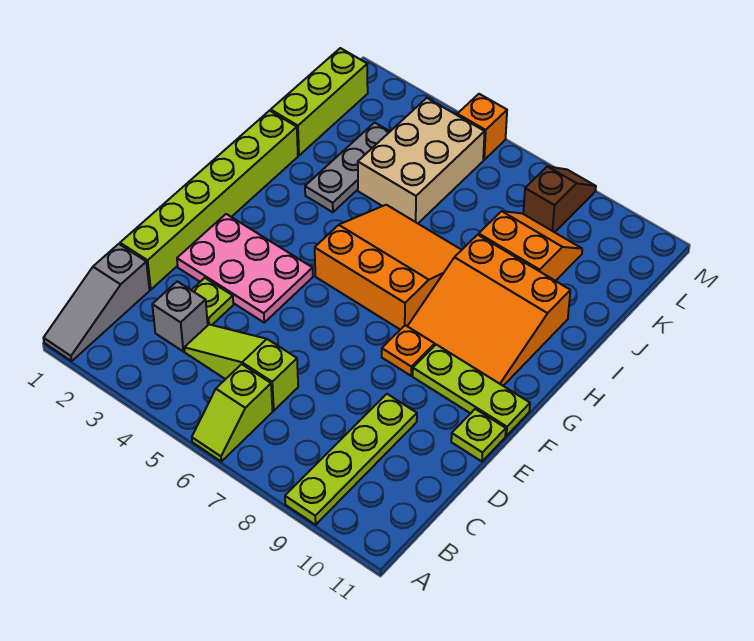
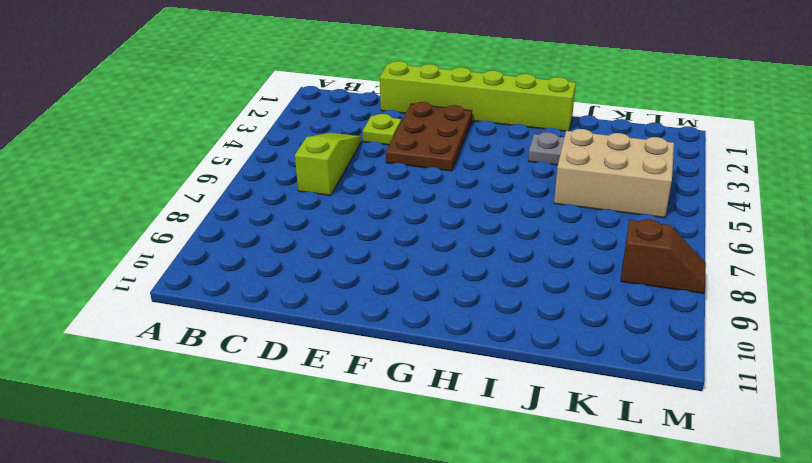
brown plate E2:F4 level 1 -> pink plate E2:F4 level 1
none -> grey slope A1:C1 level 1 top C
none -> lime slope A6:B6 level 1 top B
none -> lime plate A9:D9 level 1

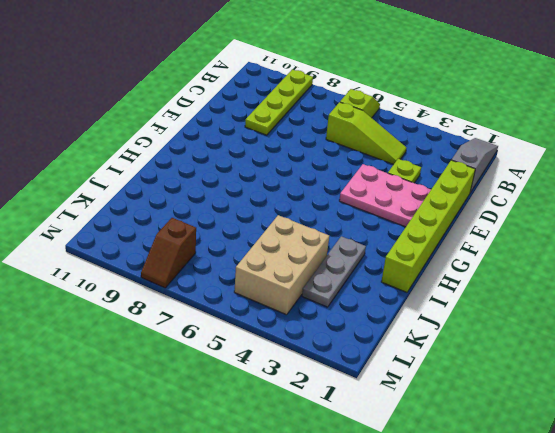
none -> grey brick C3 level 1
none -> lime plate E11 level 1
none -> orange plate F8 level 1

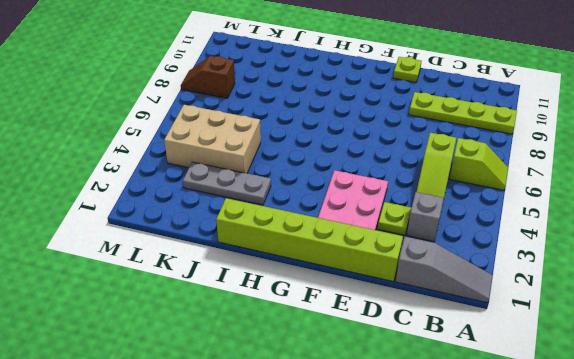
none -> orange plate F8 level 1
none -> lime plate F9:F11 level 1
none -> orange slope G5:I7 level 1 top G

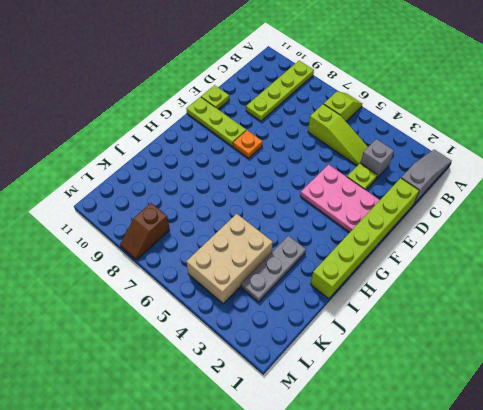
none -> orange slope G5:I7 level 1 top G
none -> orange slope G8:I10 level 1 top I
none -> lime brick J1:L1 level 1

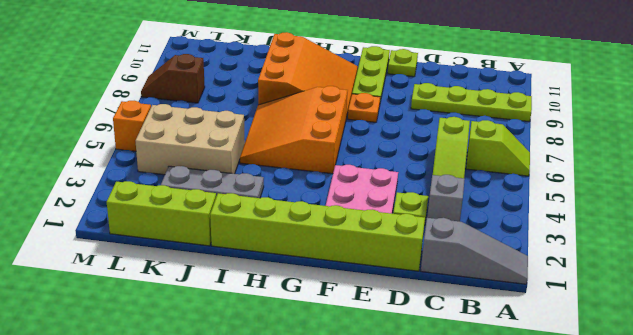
none -> orange slope J8:K9 level 1 top J

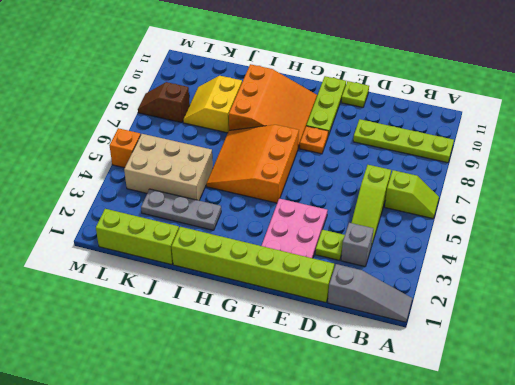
yellow slope J8:K9 level 1 top J -> orange slope J8:K9 level 1 top J

